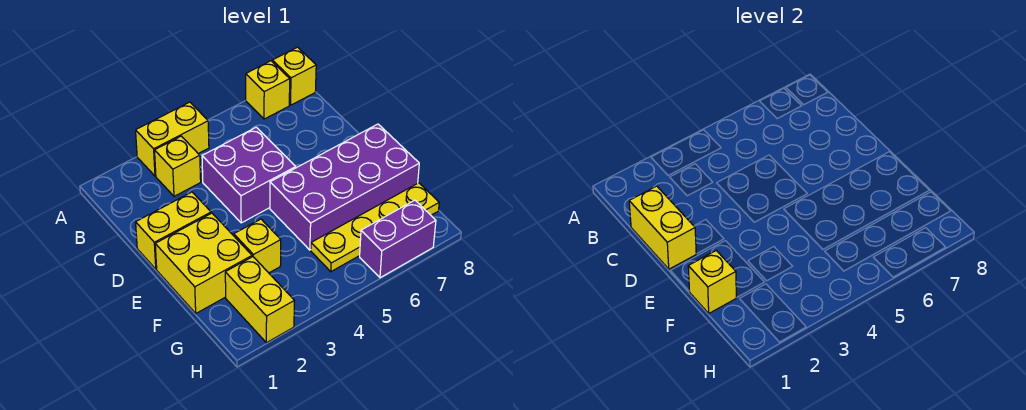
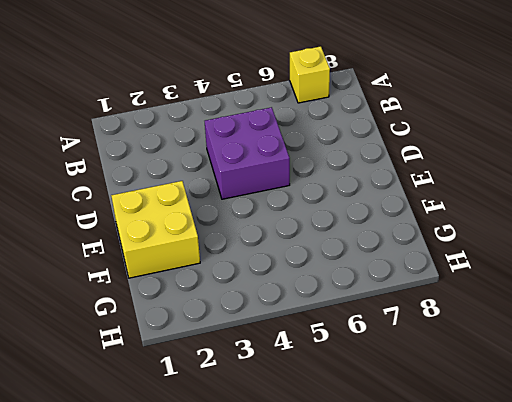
none -> yellow brick A3:A4 level 1
none -> yellow brick A8 level 1
none -> yellow brick B3 level 1

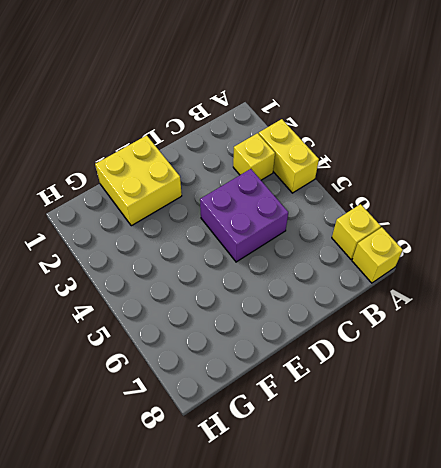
none -> yellow brick D1:D2 level 1
none -> purple brick E5:F8 level 1
none -> yellow brick F3 level 1

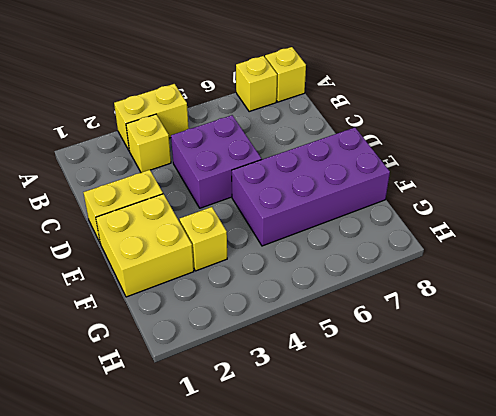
none -> yellow brick G2:H2 level 1
none -> yellow plate G5:G8 level 1
none -> purple brick H6:H7 level 1

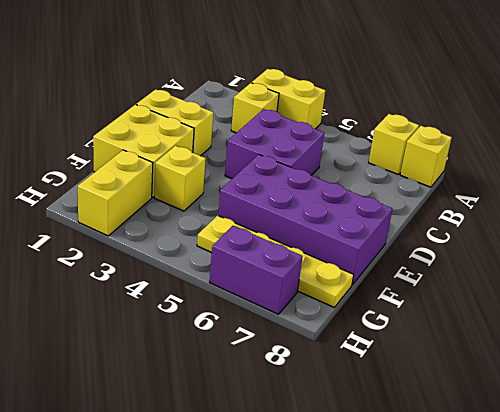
none -> yellow brick C1:D1 level 2
none -> yellow brick F1 level 2

